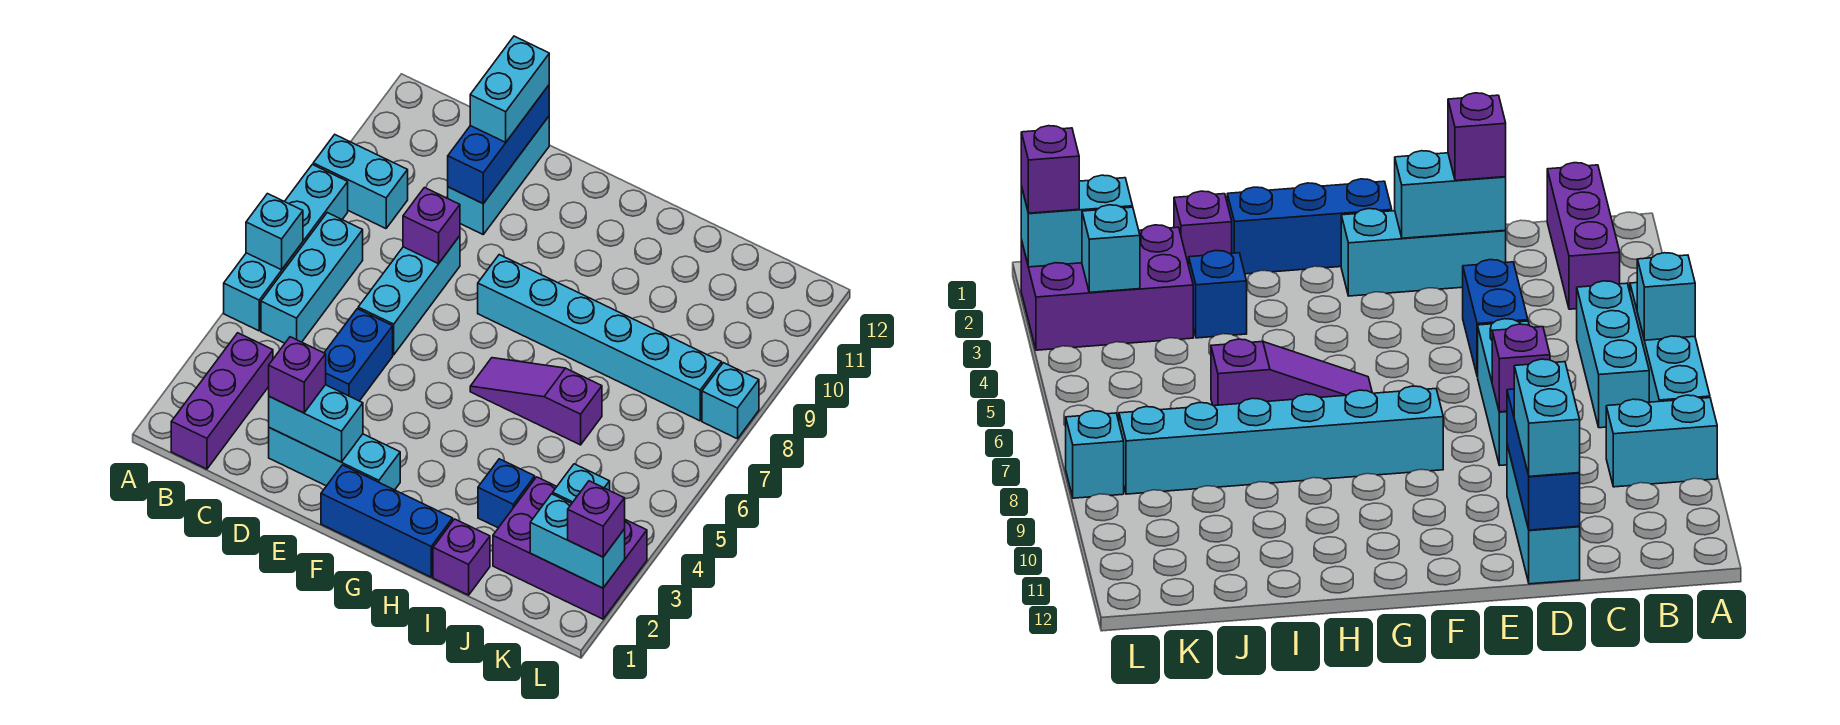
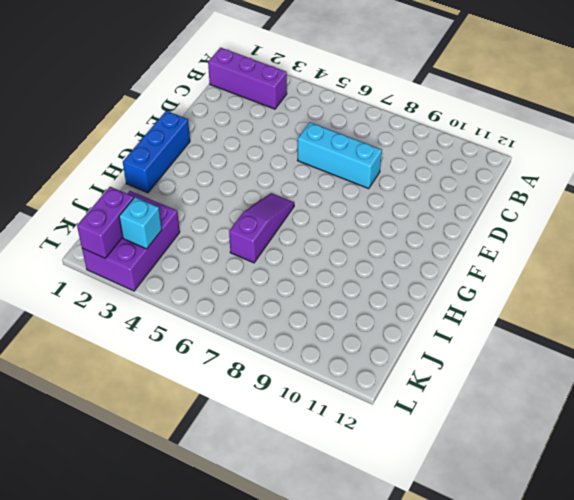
purple brick K2:L2 level 2 -> cyan brick K2:L2 level 2
none -> cyan brick A5:A8 level 1
none -> cyan brick A9:B9 level 1
none -> cyan brick B5:B7 level 1

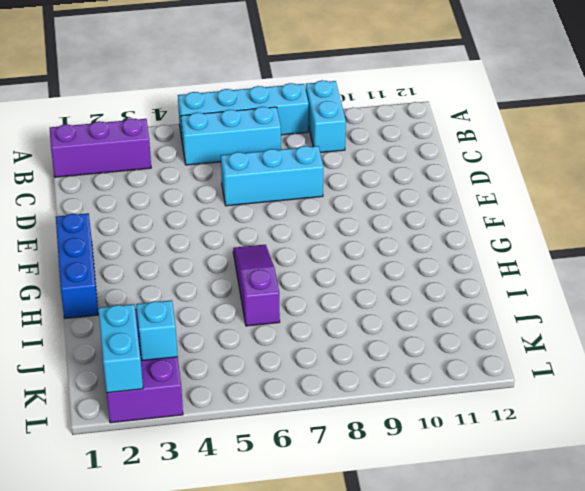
none -> cyan brick D2:F2 level 1
none -> blue brick D4:D5 level 1
none -> cyan brick D10:D12 level 1

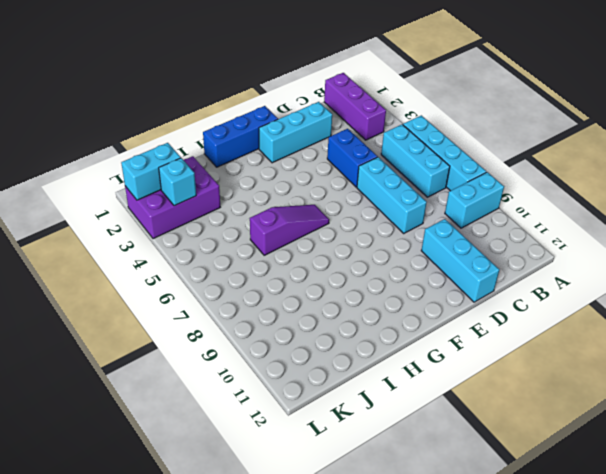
none -> cyan brick F8:K8 level 1
none -> purple brick I1 level 1
none -> blue brick I3 level 1

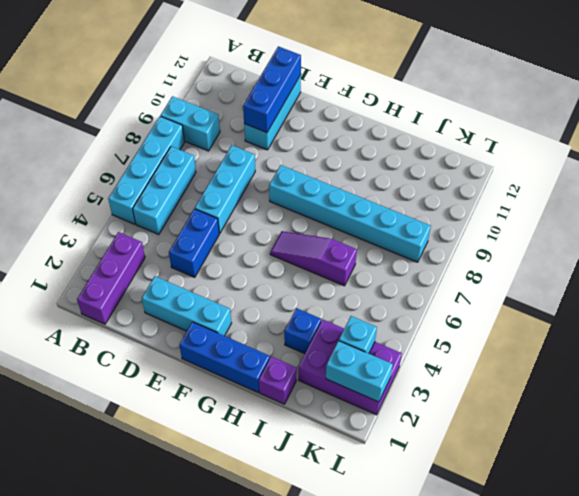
none -> cyan brick L8 level 1
none -> cyan brick A6 level 2
none -> cyan brick D2:E2 level 2

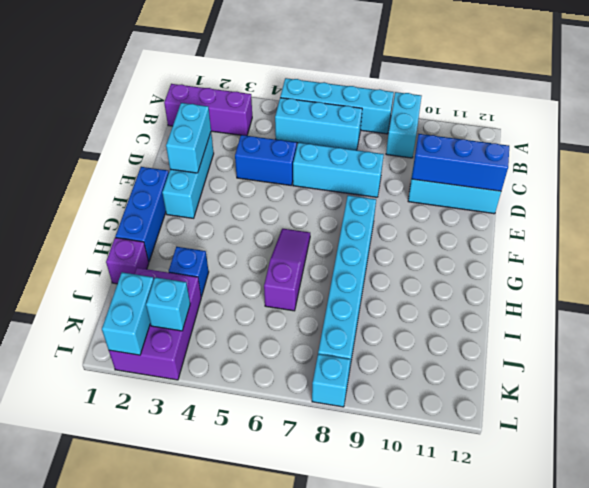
none -> cyan brick A6 level 2
none -> purple brick D8 level 2
none -> purple brick D2 level 3

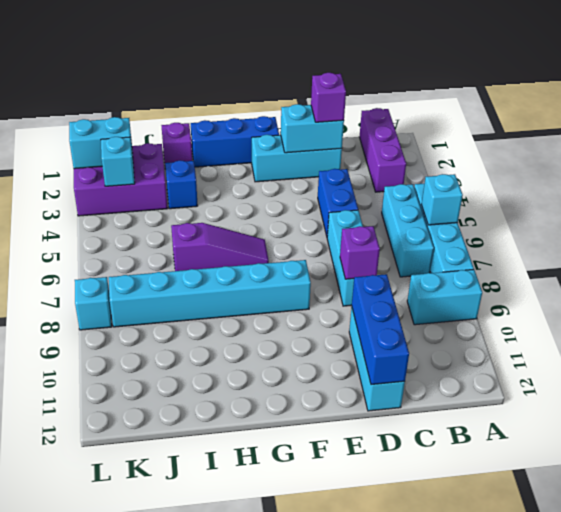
none -> cyan brick D11:D12 level 3
none -> purple brick L2 level 3

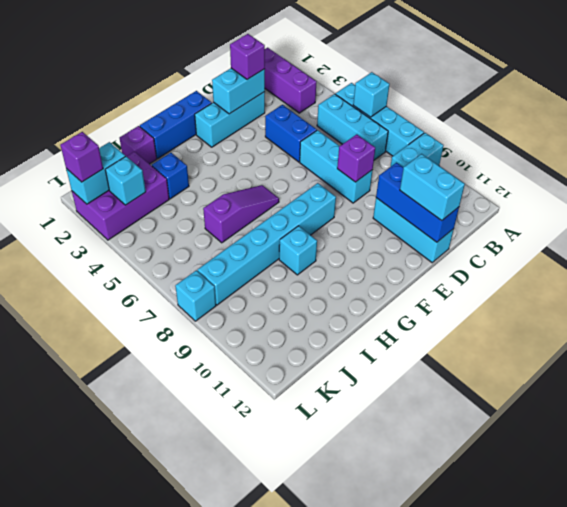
cyan brick H9 level 1 -> none

